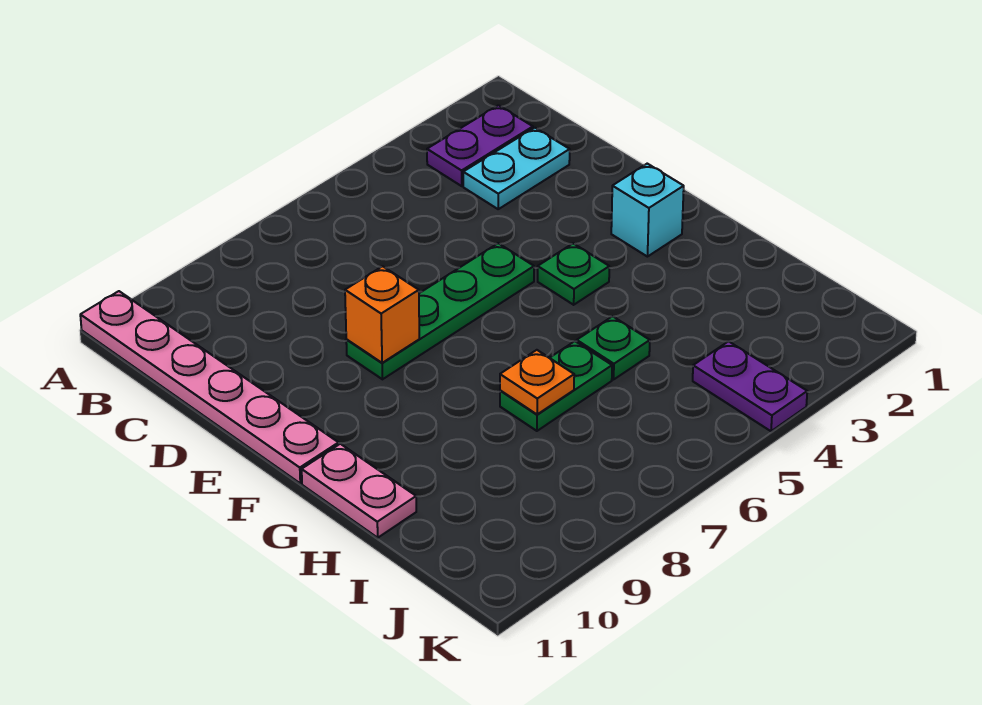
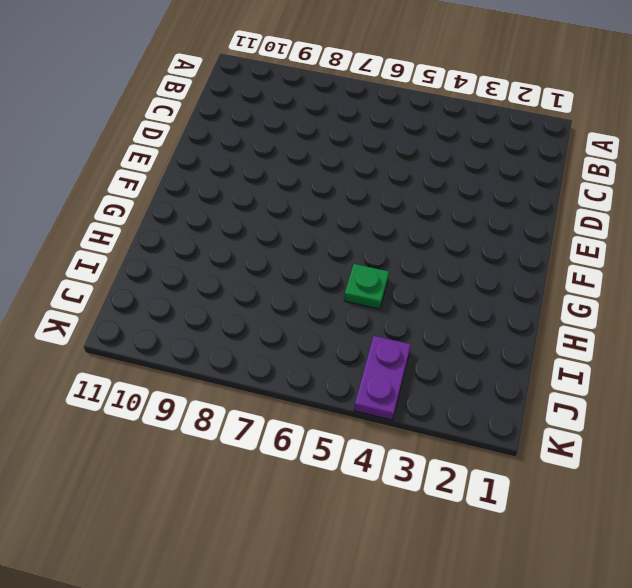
none -> pink plate A11:F11 level 1
none -> purple plate B2:B3 level 1
none -> cyan plate C2:C3 level 1

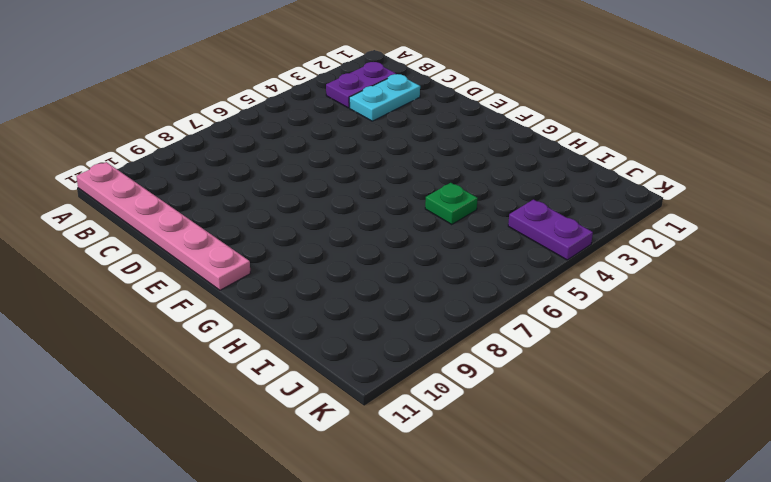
none -> green plate E5:E8 level 1
none -> cyan brick F2 level 1
none -> green plate F4 level 1

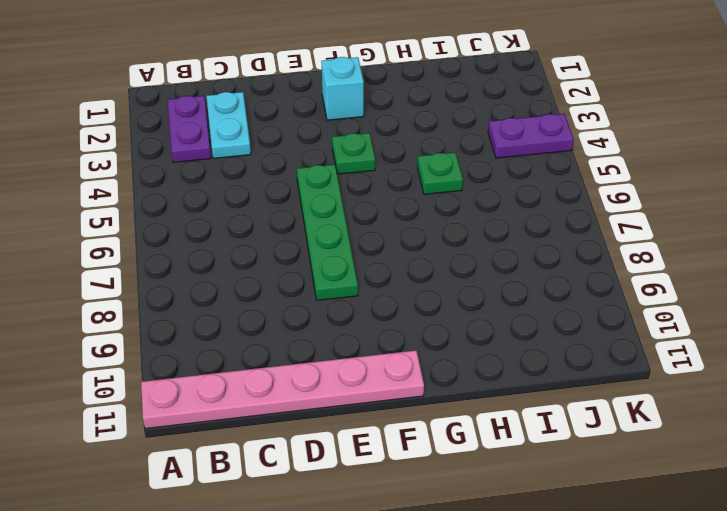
none -> pink plate G11:H11 level 1
none -> green plate H6:H7 level 1
none -> orange brick E8 level 2

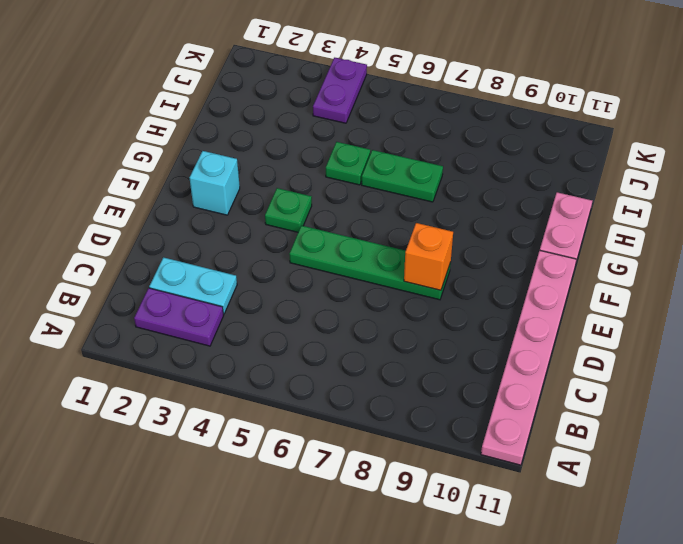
none -> orange plate H7 level 2

